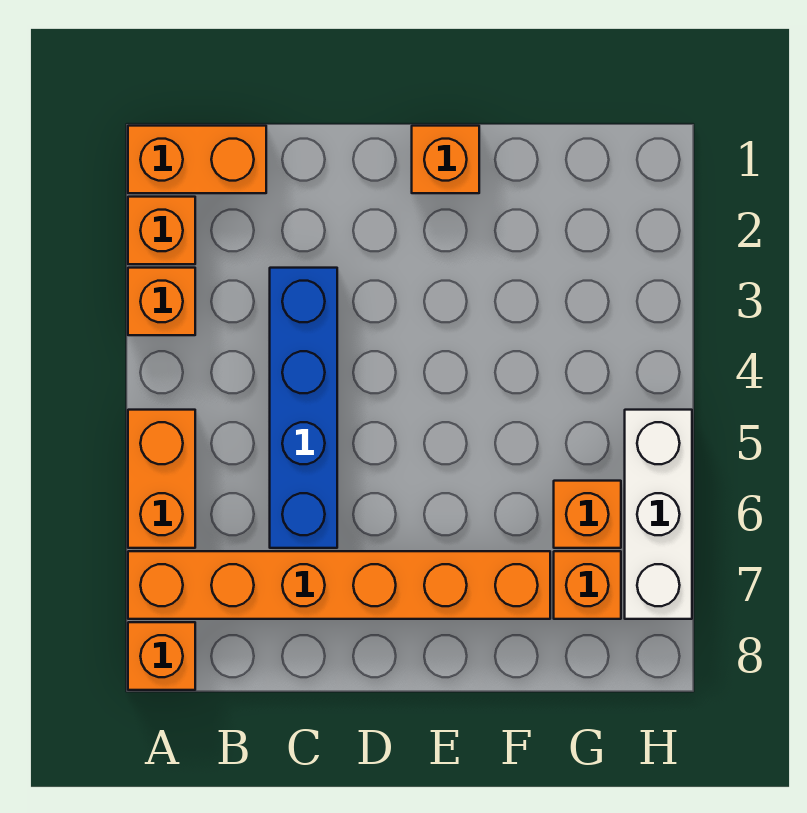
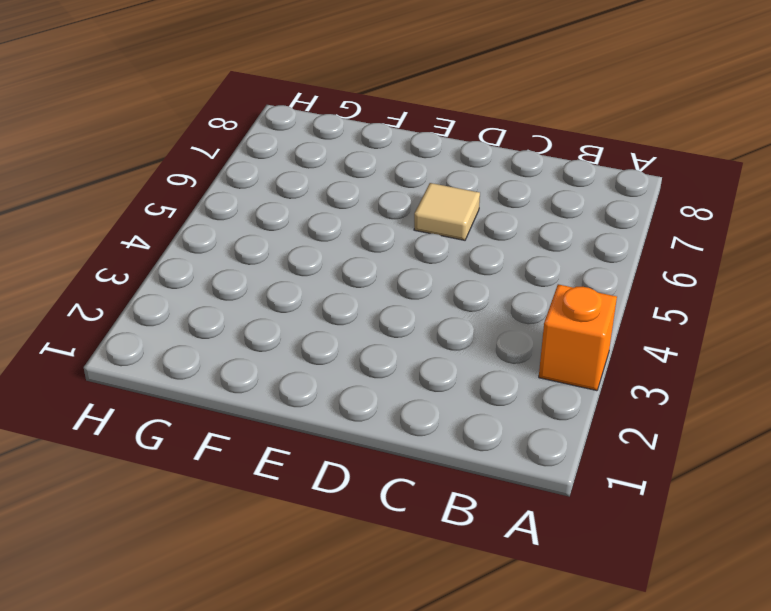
tan tile D6 level 1 -> none
none -> orange brick A1:B1 level 1
none -> orange brick A2 level 1

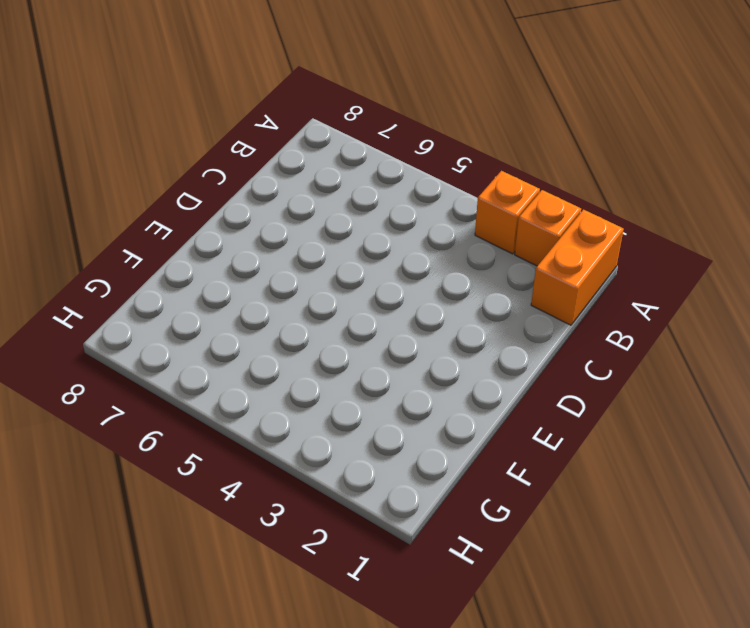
none -> orange brick A5:A6 level 1
none -> orange brick A7:F7 level 1

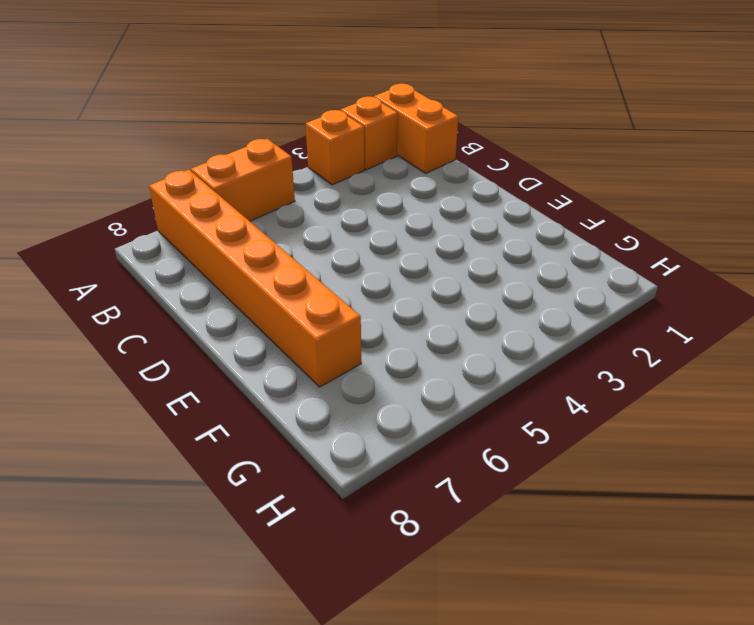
none -> orange brick A8 level 1
none -> blue brick C3:C6 level 1

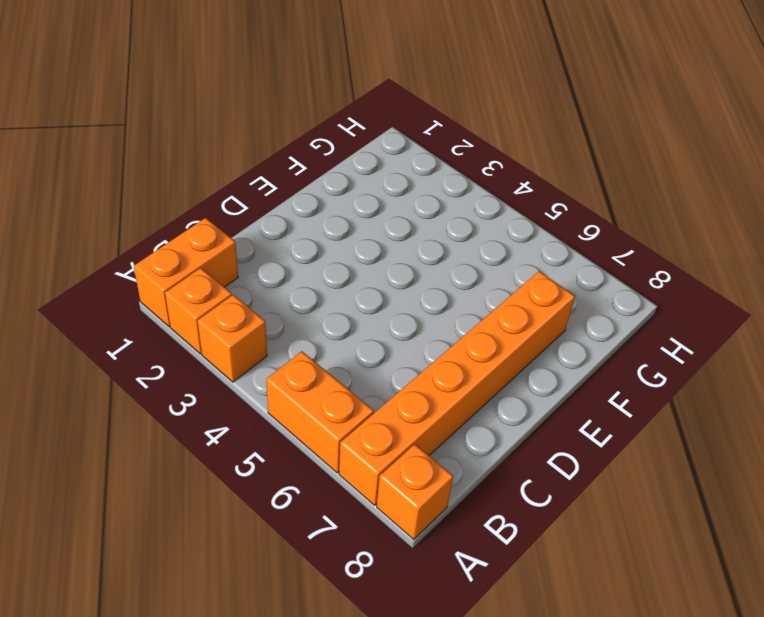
none -> blue brick C3:C6 level 1
none -> orange brick E1 level 1

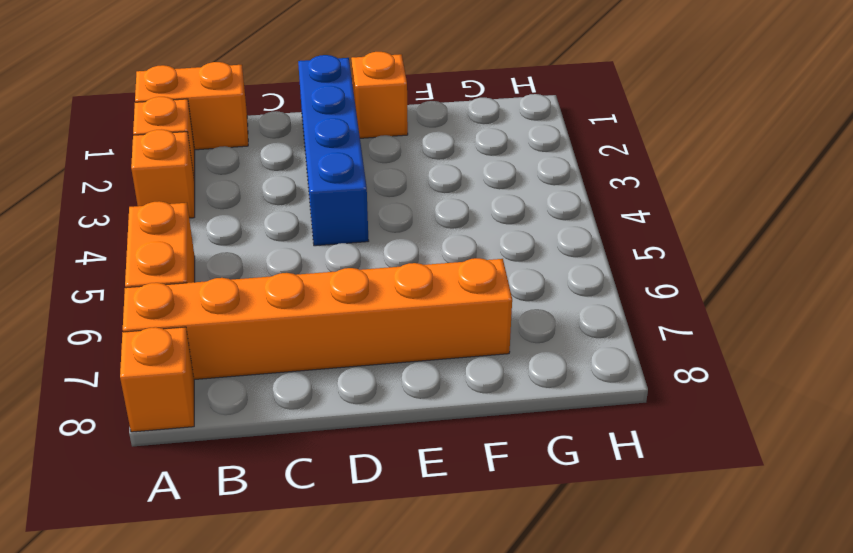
blue brick D1:D4 level 1 -> blue brick C3:C6 level 1
none -> orange brick G6 level 1
none -> orange brick G7 level 1

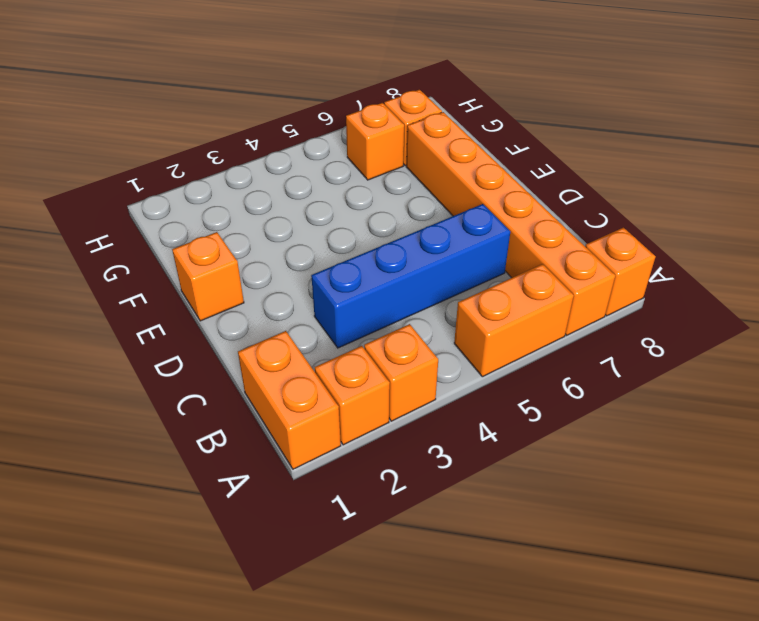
none -> white brick H5:H7 level 1

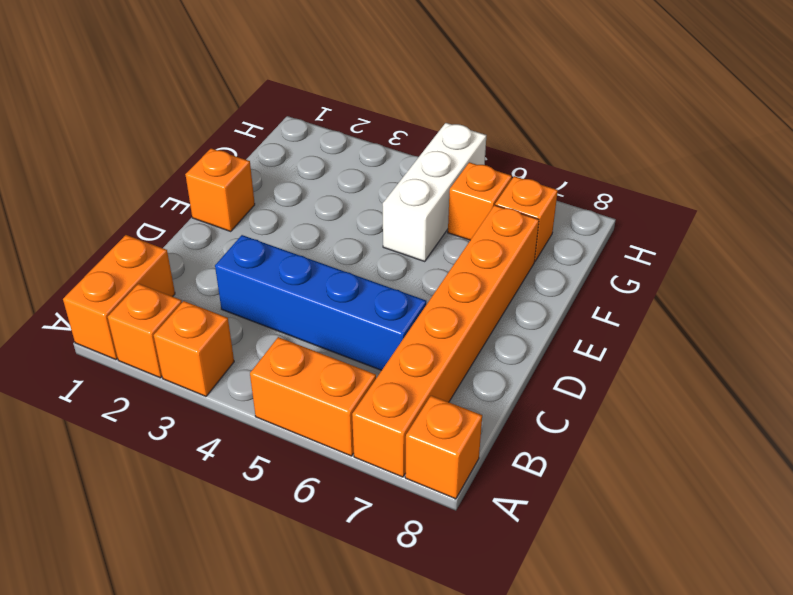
white brick F5:H5 level 1 -> white brick H5:H7 level 1

